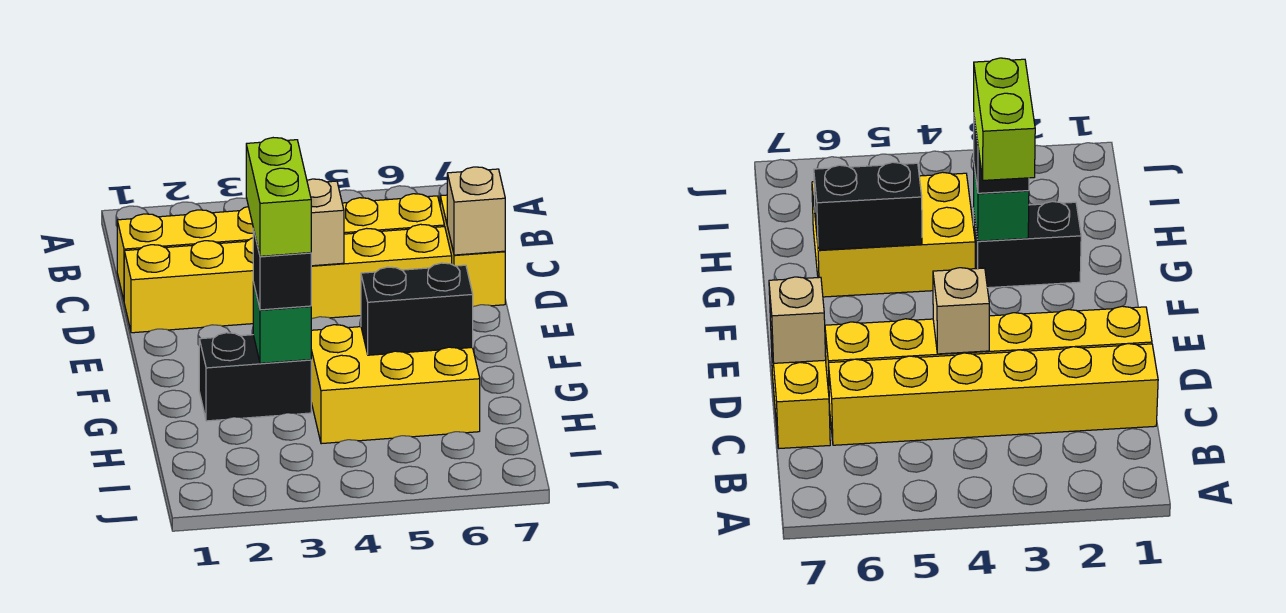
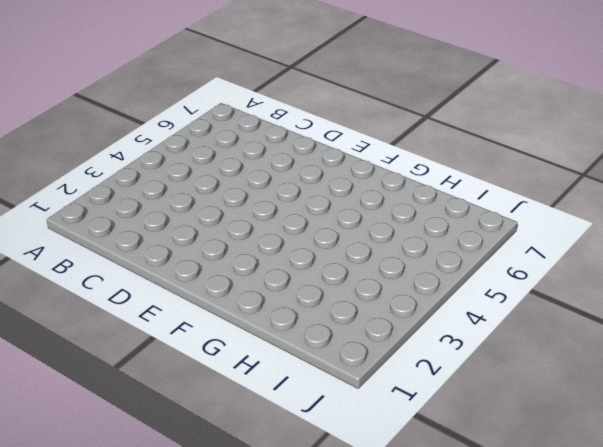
none -> yellow brick C1:C6 level 1
none -> yellow brick C7:D7 level 1

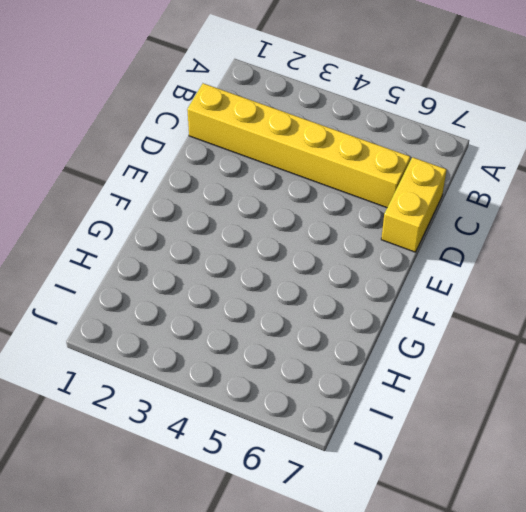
none -> yellow brick D1:D6 level 1
none -> black brick G2:G3 level 1

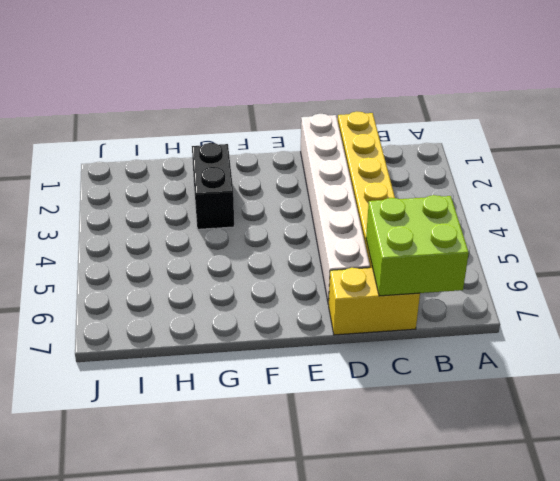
lime brick B6:C7 level 2 -> none
white brick D1:D6 level 1 -> yellow brick D1:D6 level 1
none -> yellow brick G4:H6 level 1
none -> tan brick D4 level 2

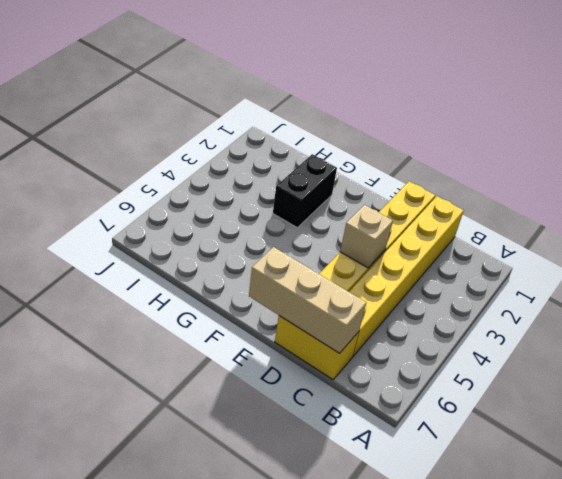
tan brick C7:E7 level 2 -> tan brick D7 level 2
none -> yellow brick G4:H6 level 1
none -> green brick G3 level 2

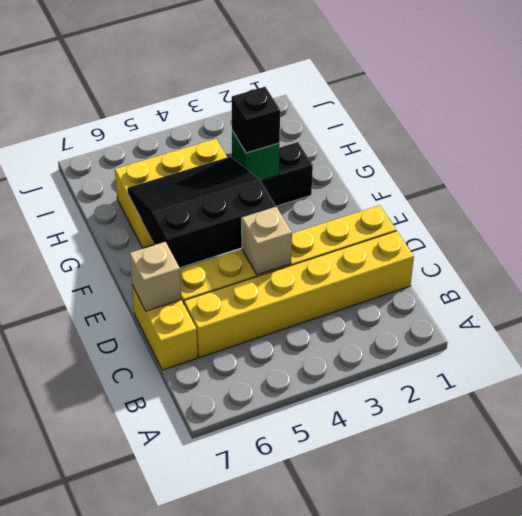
black slope E4:G6 level 2 top E -> black brick G5:G6 level 2
none -> lime brick F3:G3 level 4

